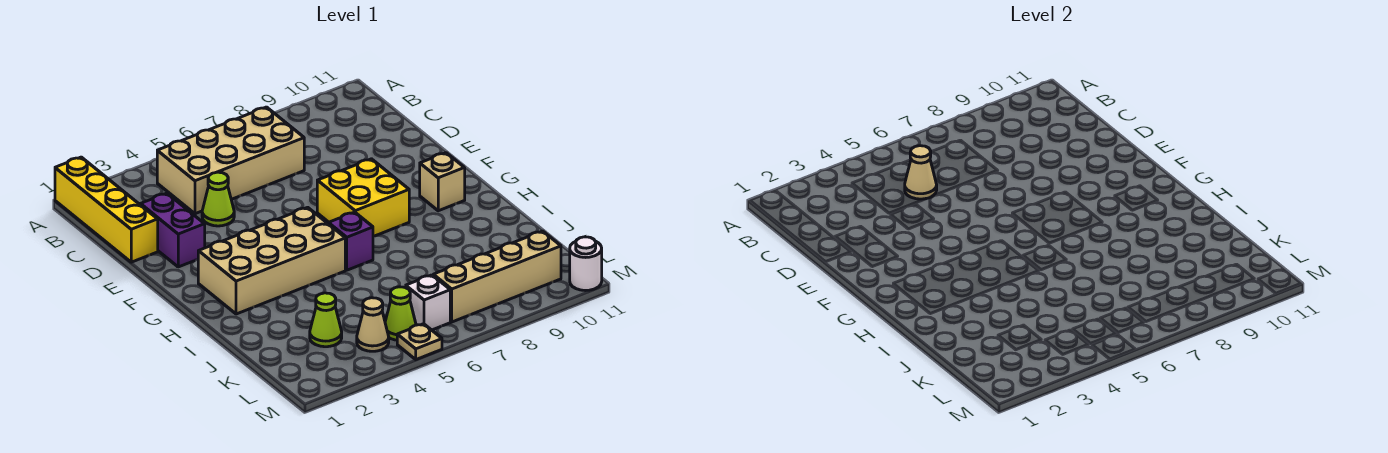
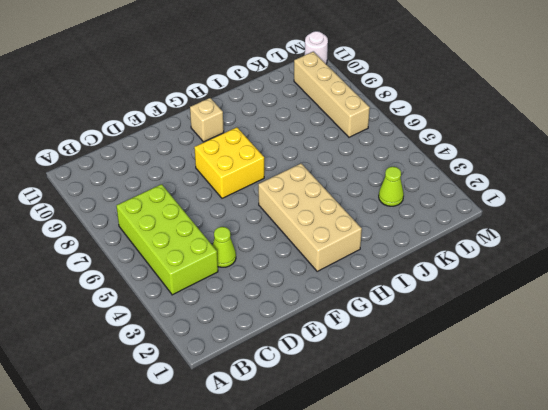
lime brick B4:C7 level 1 -> tan brick B4:C7 level 1
none -> yellow brick A1:D1 level 1
none -> purple brick D2:E2 level 1
none -> purple brick H6 level 1

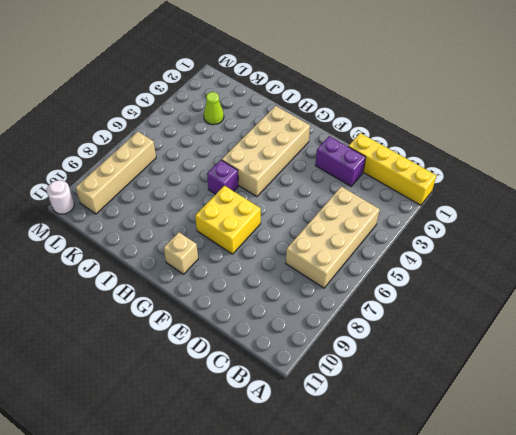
none -> lime cone D4 level 1
none -> tan cone L4 level 1
none -> lime cone L5 level 1

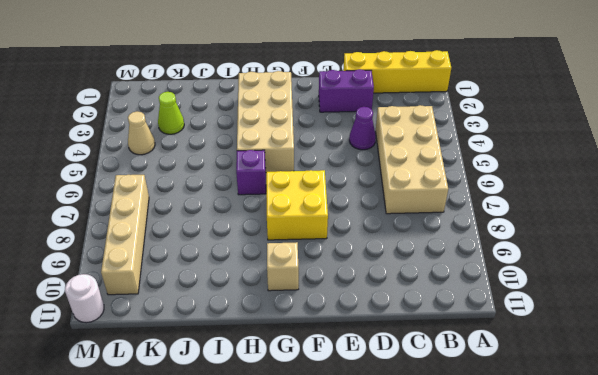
purple cone D4 level 1 -> lime cone D4 level 1
none -> lime cone L5 level 1
none -> white brick L6 level 1
none -> tan plate M5 level 1

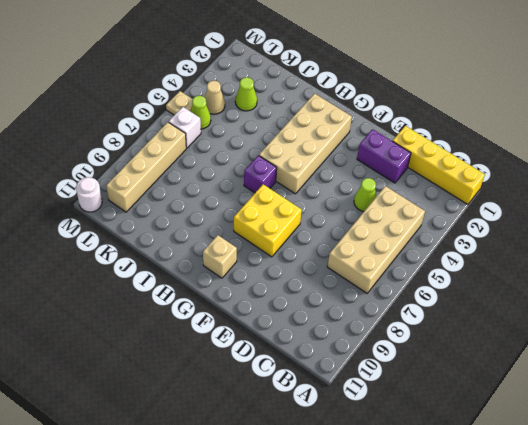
none -> tan cone C5 level 2

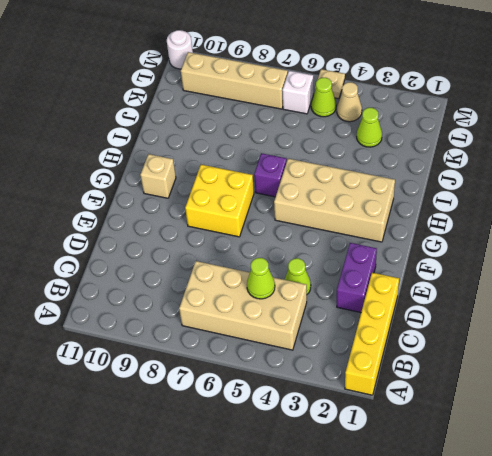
lime cone C5 level 2 -> tan cone C5 level 2

